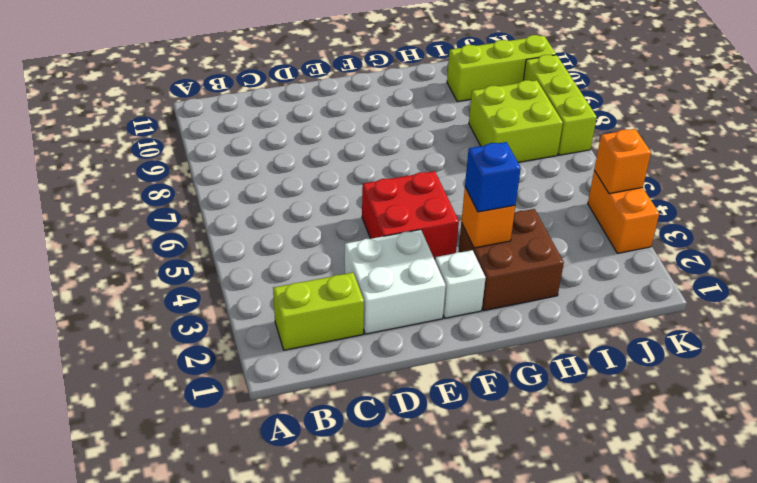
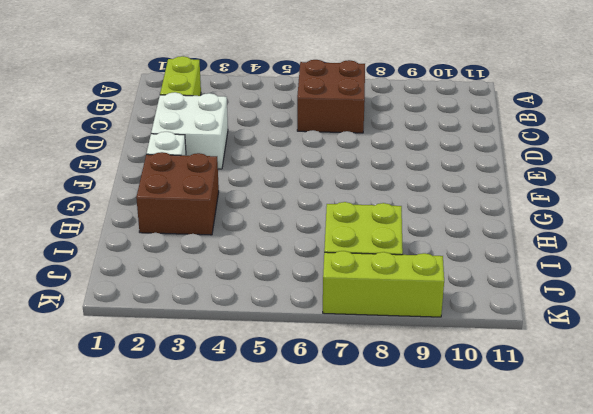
brown brick B6:C7 level 1 -> none
none -> red brick E4:F5 level 1
none -> lime brick I10:K10 level 1
none -> orange brick K3:K4 level 1

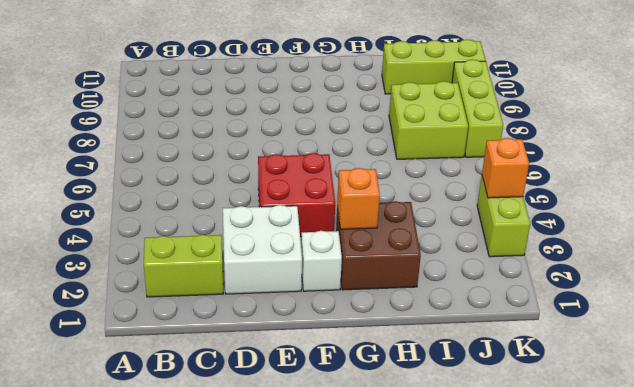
lime brick K3:K4 level 1 -> orange brick K3:K4 level 1
none -> blue brick G3 level 3

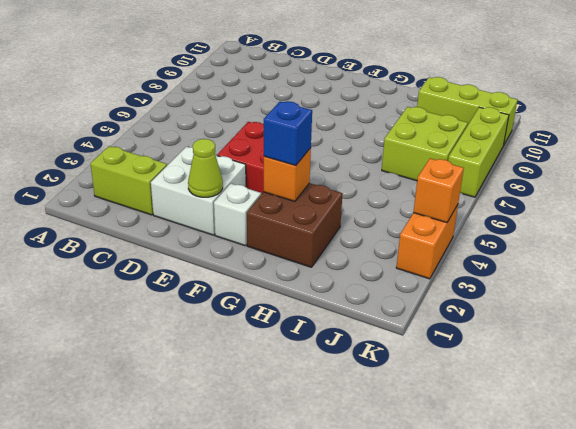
lime cone E2 level 2 -> none

